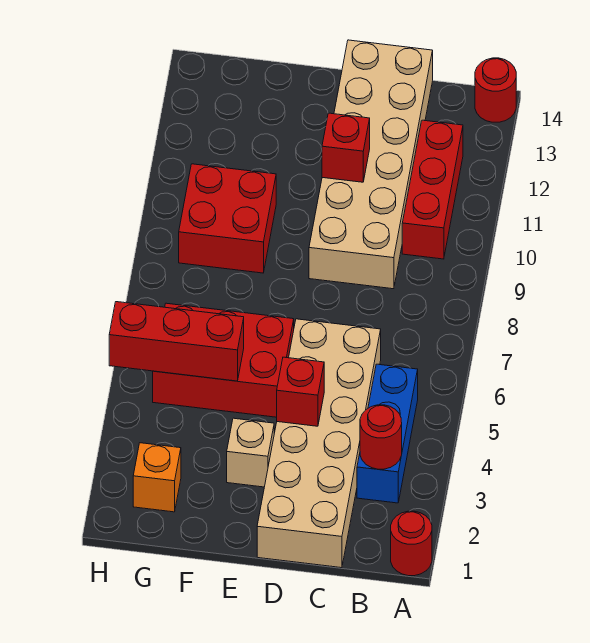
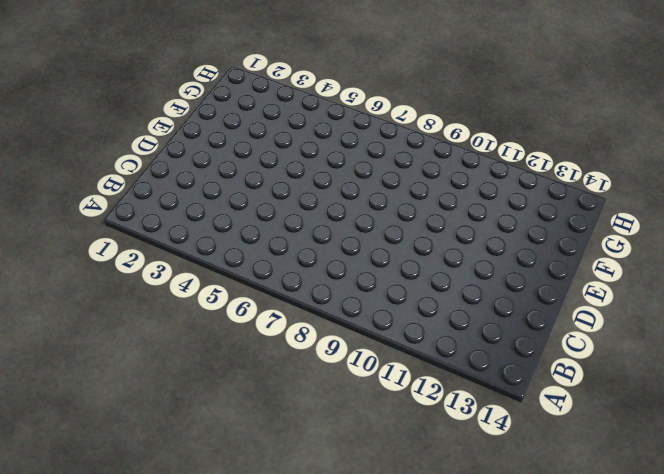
none -> red round brick A1 level 1
none -> red round brick A14 level 1
none -> blue brick B3:B5 level 1

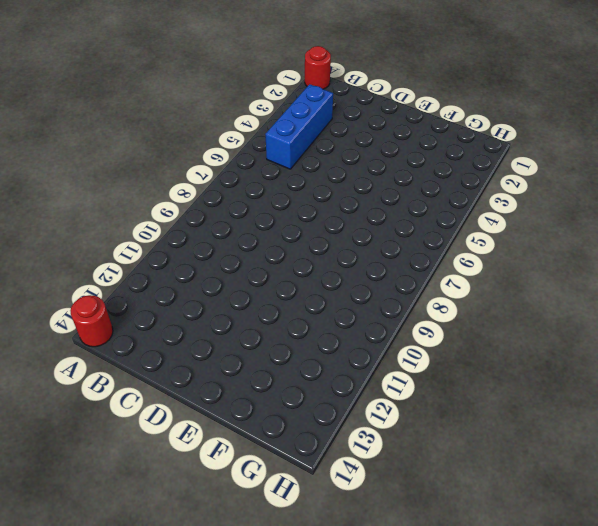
none -> red brick B10:B12 level 1
none -> tan brick C1:D6 level 1
none -> tan brick C9:D14 level 1

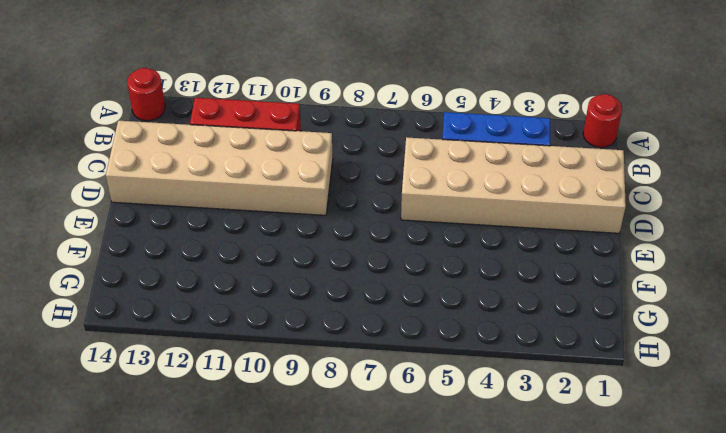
none -> tan brick E3 level 1
none -> red brick E5:G6 level 1
none -> red brick F9:G10 level 1

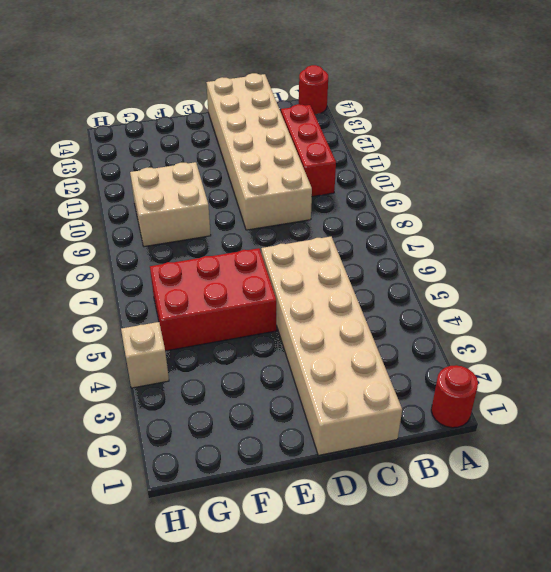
tan brick F9:G10 level 1 -> red brick F9:G10 level 1
tan brick H4 level 1 -> tan brick E3 level 1
none -> blue brick B3:B5 level 1
none -> orange brick G2 level 1
none -> red round brick B3 level 2

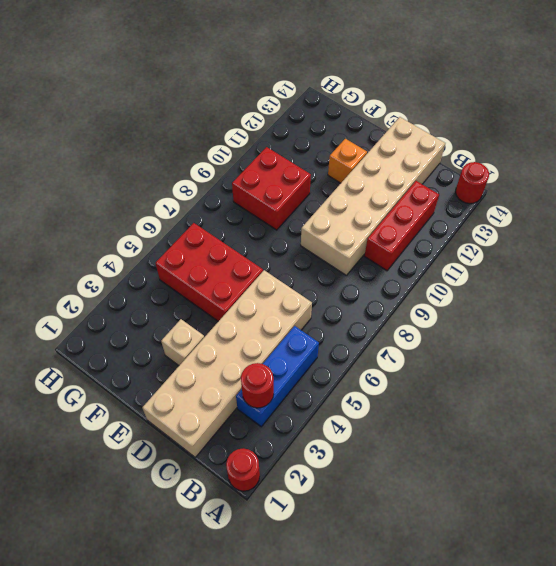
orange brick E12 level 1 -> orange brick G2 level 1
none -> red brick D4 level 2
none -> red brick D11 level 2
none -> red brick F5:H5 level 2

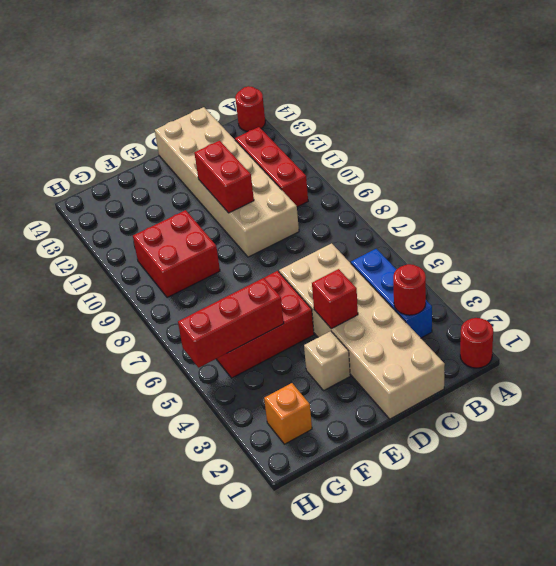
red brick D10:D11 level 2 -> red brick D11 level 2

